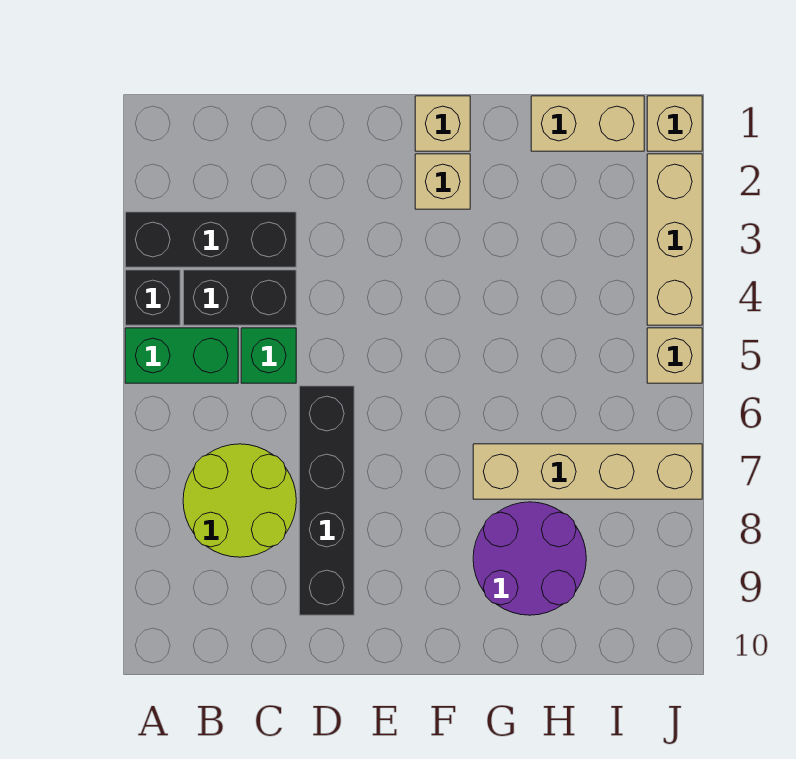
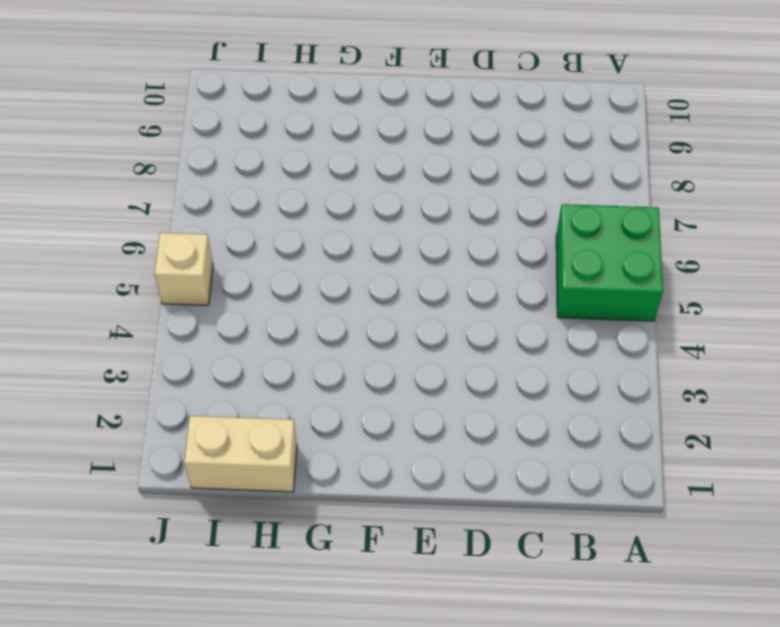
green brick A5:B6 level 1 -> green brick A5:B5 level 1
none -> black brick A3:C3 level 1
none -> black brick A4 level 1
none -> black brick B4:C4 level 1

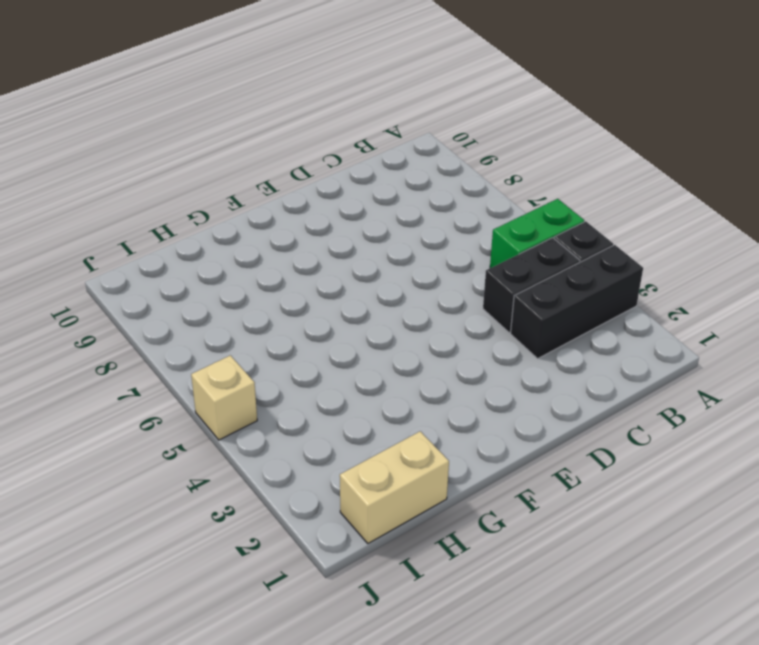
none -> lime round brick B7:C8 level 1
none -> green brick C5 level 1
none -> black brick D6:D9 level 1

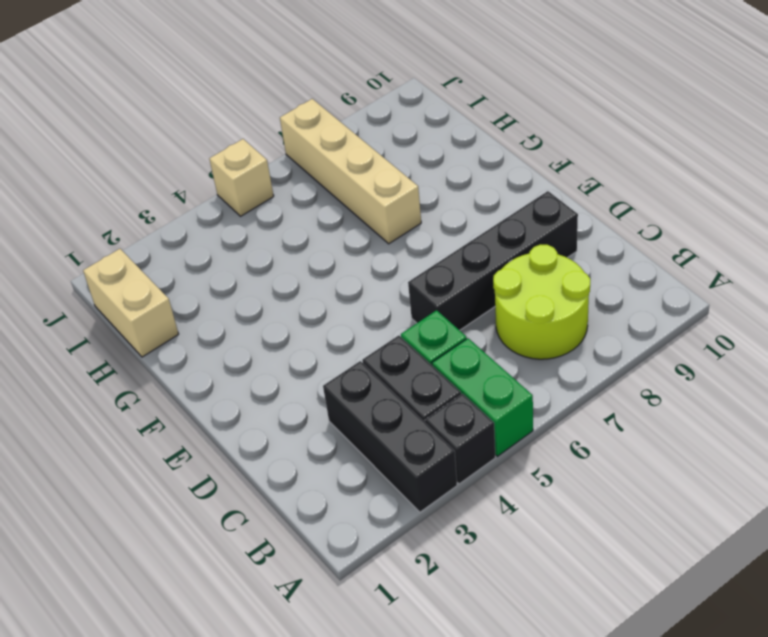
none -> tan brick F1 level 1
none -> tan brick F2 level 1
none -> purple round brick G8:H9 level 1

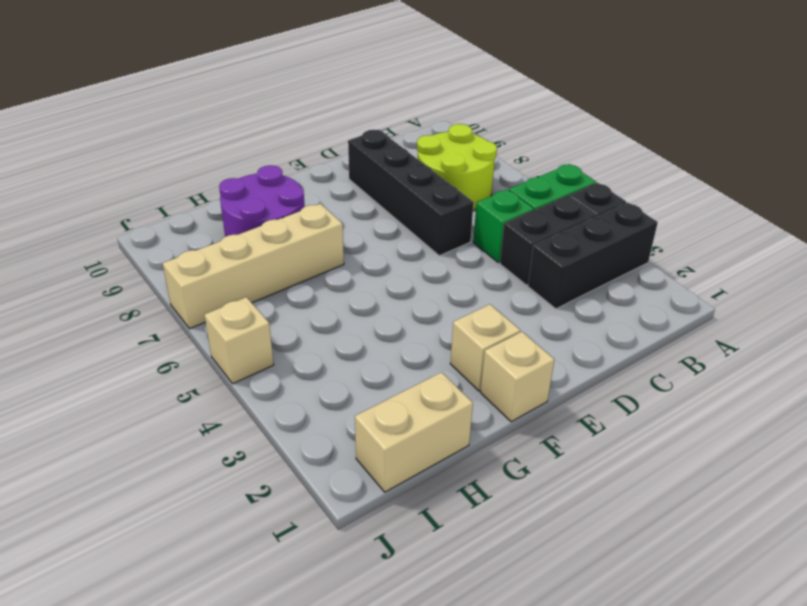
none -> tan brick J1 level 1
none -> tan brick J2:J4 level 1

